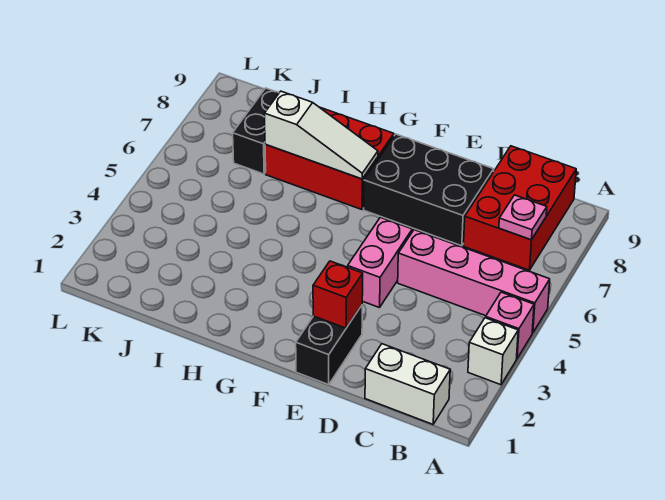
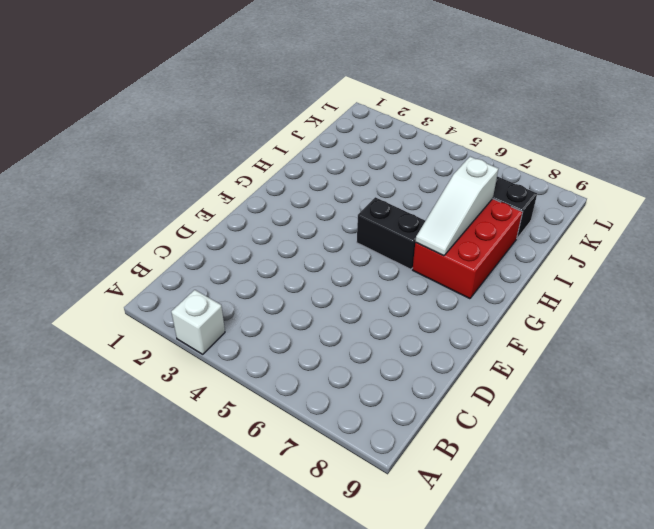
black brick G5:G6 level 1 -> black brick E1:E2 level 1
none -> pink brick A4 level 1
none -> pink brick A5:D5 level 1
none -> white brick B1:C1 level 1

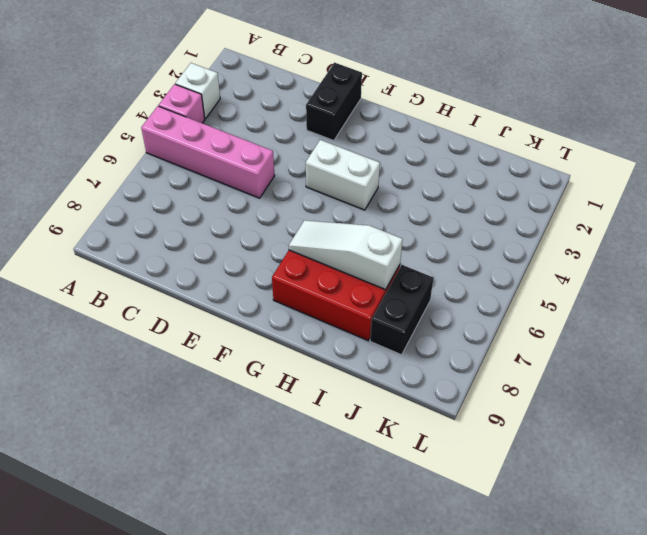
white brick F4:G4 level 1 -> white brick B1:C1 level 1
none -> red brick B7:C9 level 1
none -> black brick D7:F8 level 1
none -> pink brick E4:E5 level 1

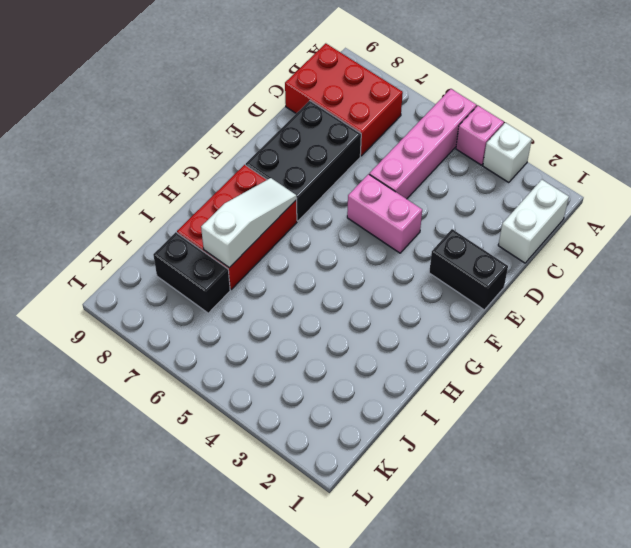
none -> pink plate B7 level 2
none -> red brick E2 level 2

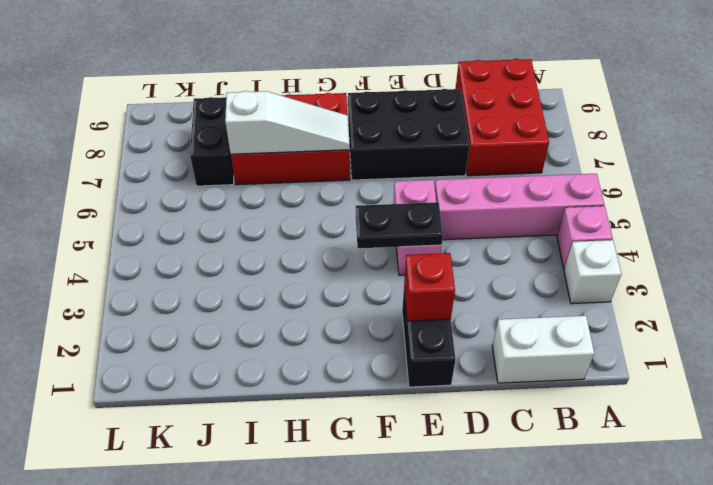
black plate E4:F4 level 2 -> none
none -> pink plate B7 level 2

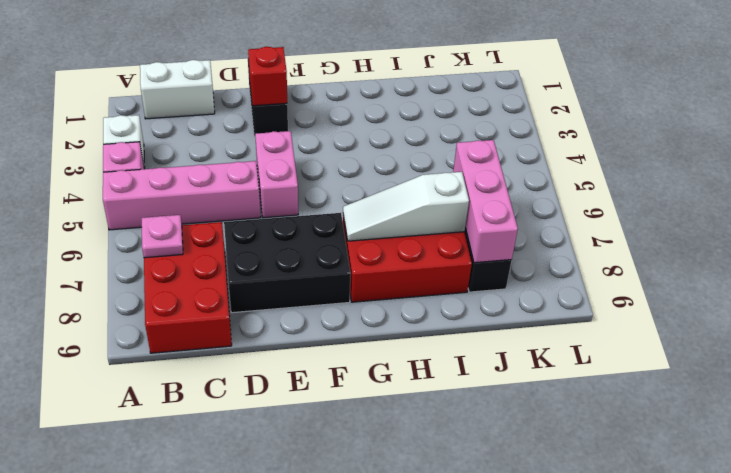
pink brick J6:J8 level 2 -> none

